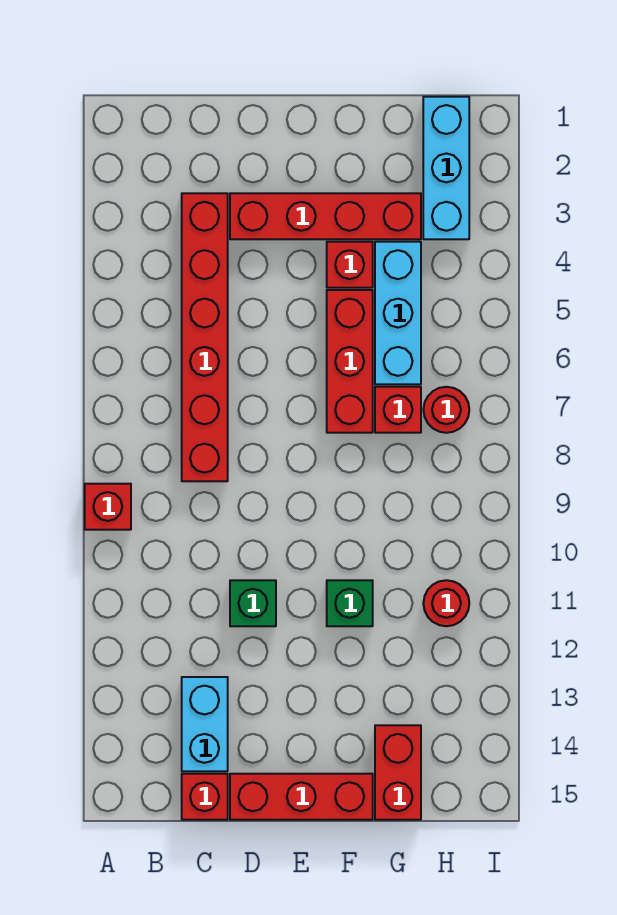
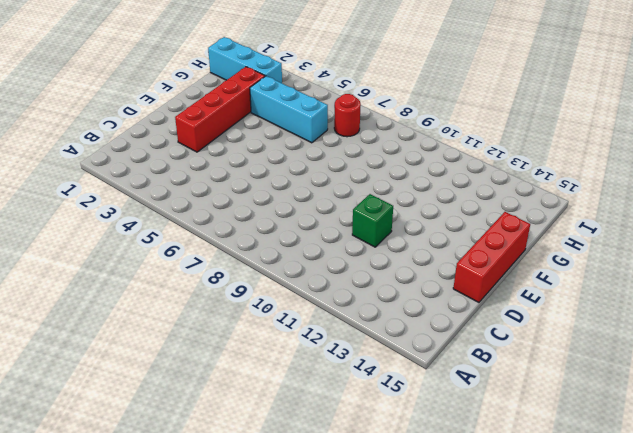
none -> red brick A9 level 1
none -> red brick C3:C8 level 1
none -> cyan brick C13:C14 level 1

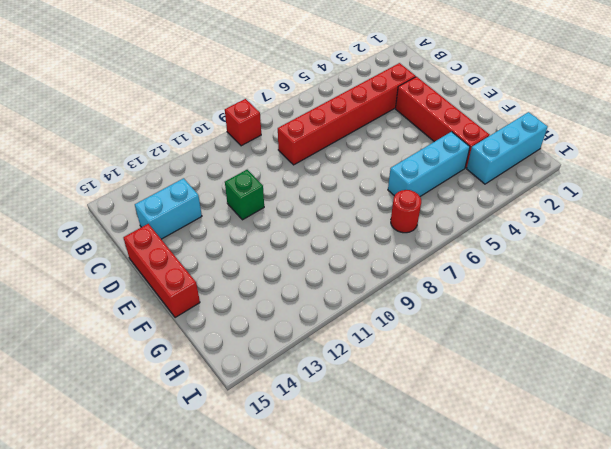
none -> red brick C15 level 1
none -> red brick F4 level 1
none -> red brick F5:F7 level 1

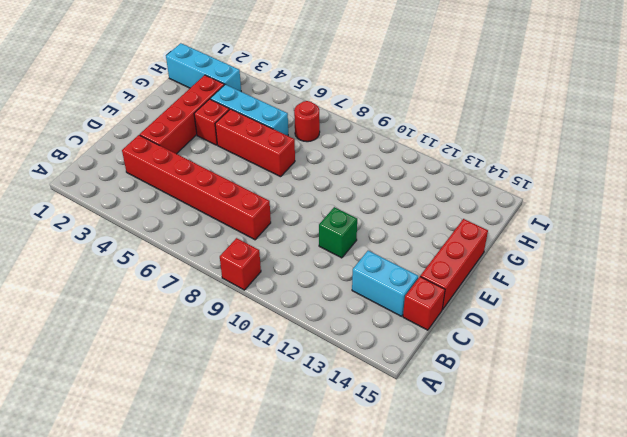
none -> green brick F11 level 1
none -> red brick G7 level 1
none -> red brick G14:G15 level 1

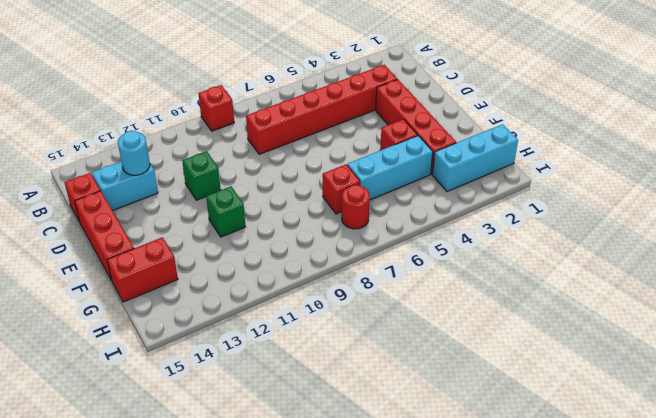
cyan round brick C13 level 2 -> none
none -> red brick F5:F7 level 1
none -> red round brick H11 level 1

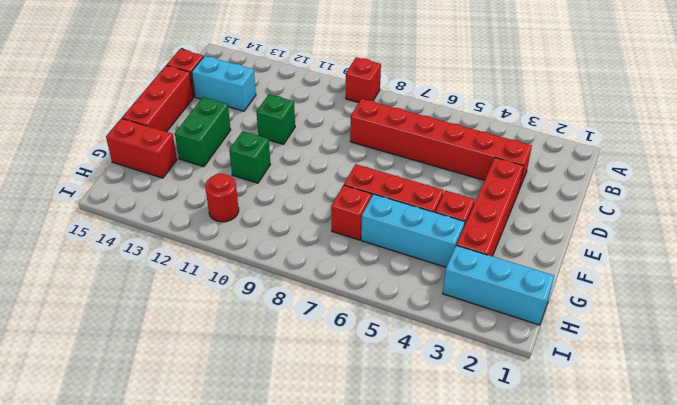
green brick E13:F13 level 1 -> none
none -> red round brick H7 level 1

